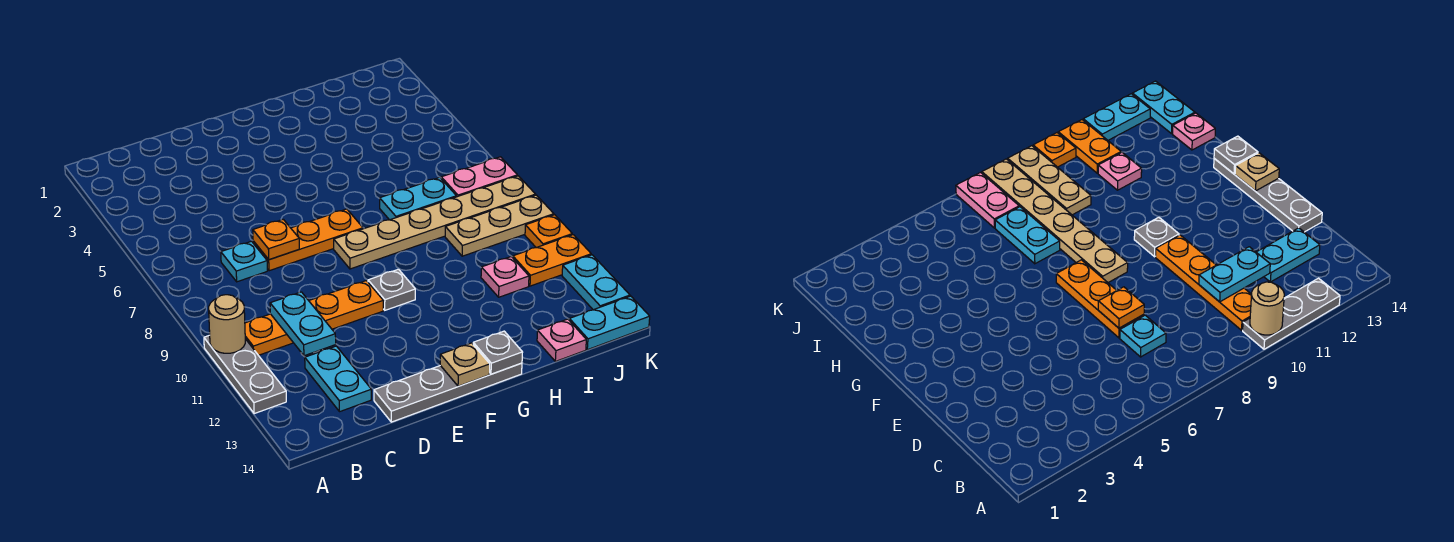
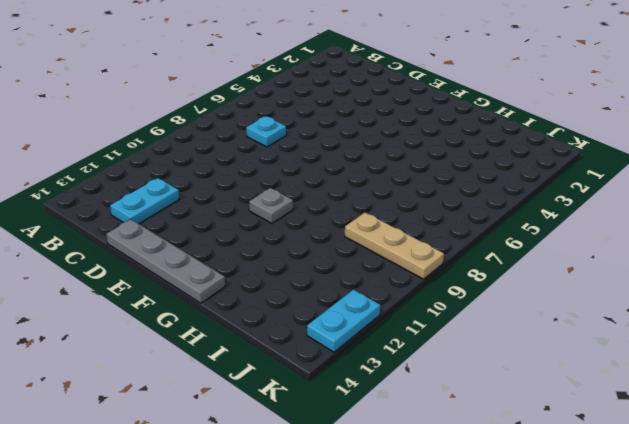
none -> grey plate A10:A12 level 1
none -> orange plate B10:E10 level 1
none -> orange plate D7:F7 level 1

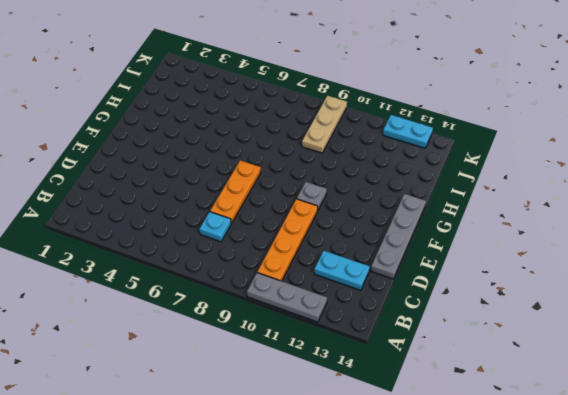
none -> tan plate F8:K8 level 1
none -> cyan plate H7:I7 level 1
none -> pink plate I11 level 1

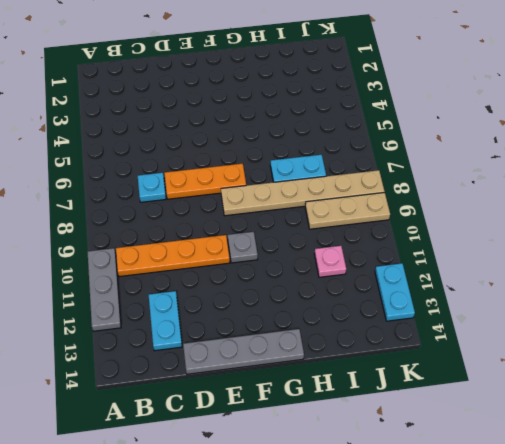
none -> pink plate I14 level 1
none -> pink plate J7:K7 level 1
none -> orange plate J11:K11 level 1

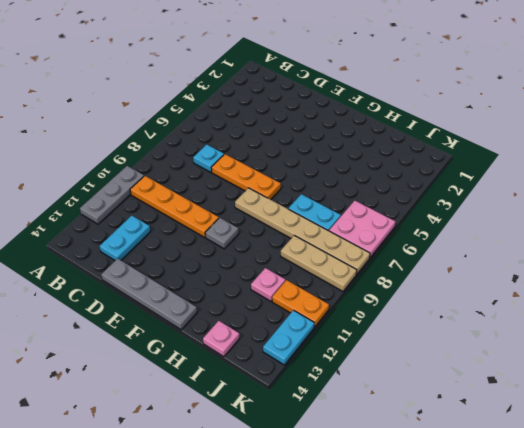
pink plate J6:K7 level 1 -> pink plate J7:K7 level 1
none -> cyan plate J14:K14 level 1
none -> orange plate K10 level 1
none -> tan round brick A10 level 2

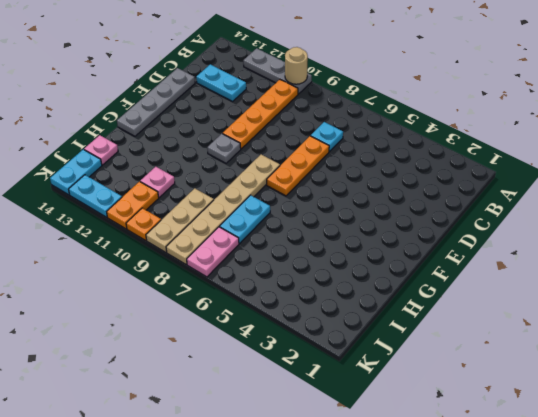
none -> cyan plate C10:C11 level 2
none -> orange plate D7 level 2
none -> tan plate F14 level 2

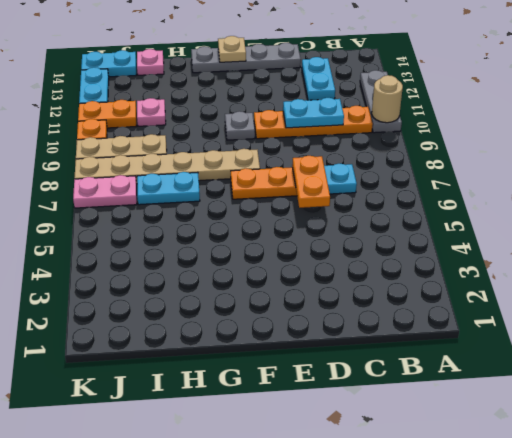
cyan plate C10:D10 level 2 -> cyan plate C10:C11 level 2
orange plate D6:D7 level 2 -> orange plate D7 level 2
none -> grey plate G14 level 2

